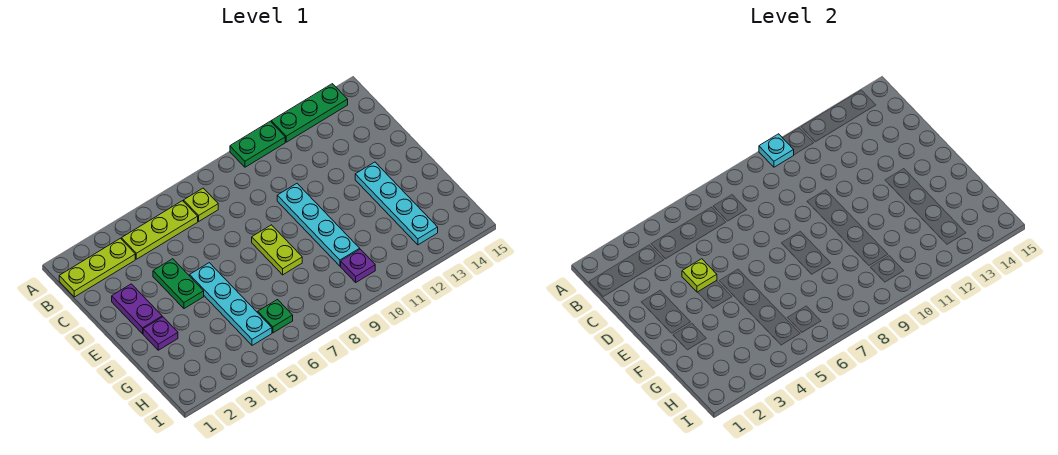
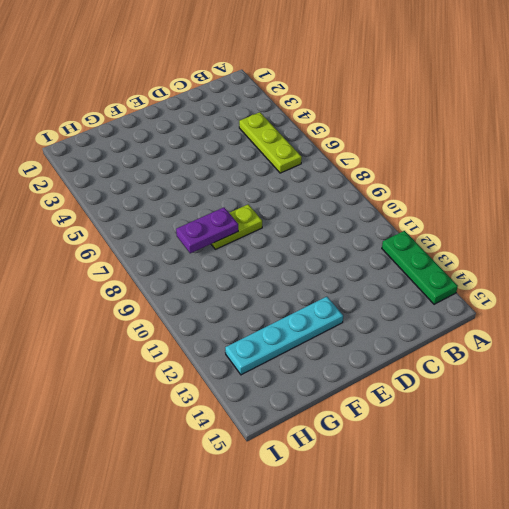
purple plate F8:G8 level 2 -> purple plate D2:E2 level 1
none -> green plate A10:A11 level 1
none -> lime plate B1:B3 level 1
none -> lime plate B7 level 1

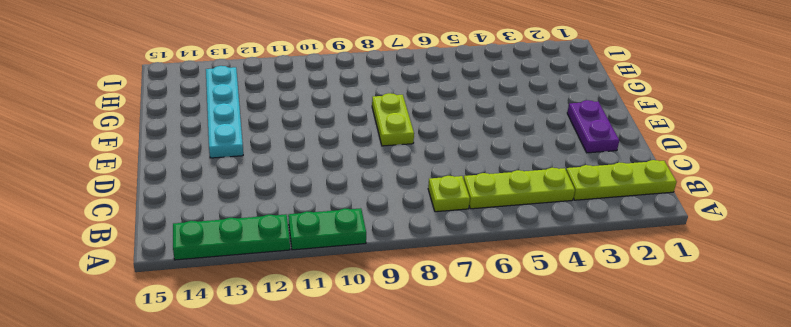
none -> green plate D4:E4 level 1
none -> cyan plate D10:G10 level 1
none -> cyan plate E5:H5 level 1

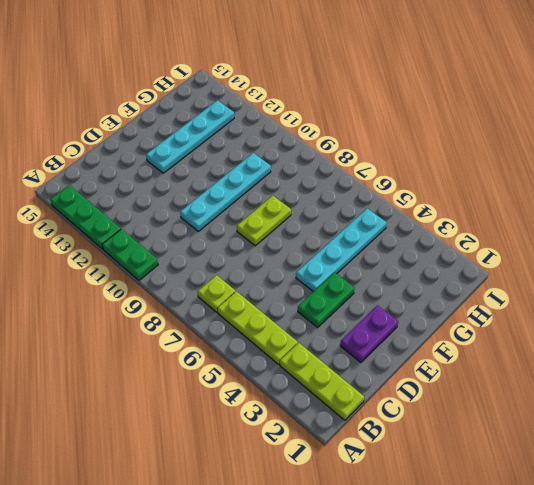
none -> purple plate F2 level 1
none -> green plate H6 level 1
none -> purple plate H10 level 1

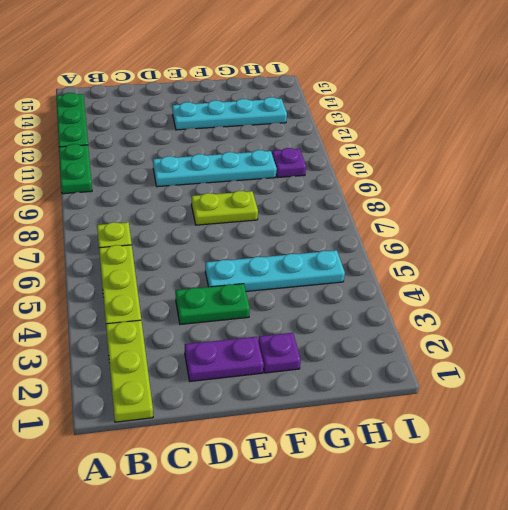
none -> green plate H6 level 1
none -> cyan plate A10 level 2
none -> lime plate D4 level 2

